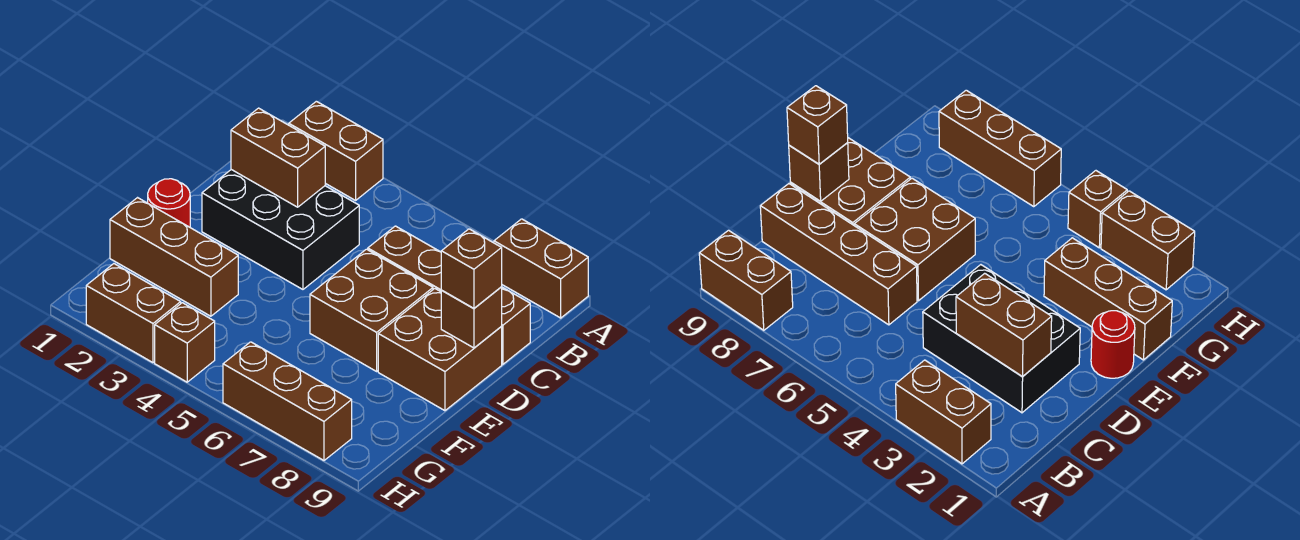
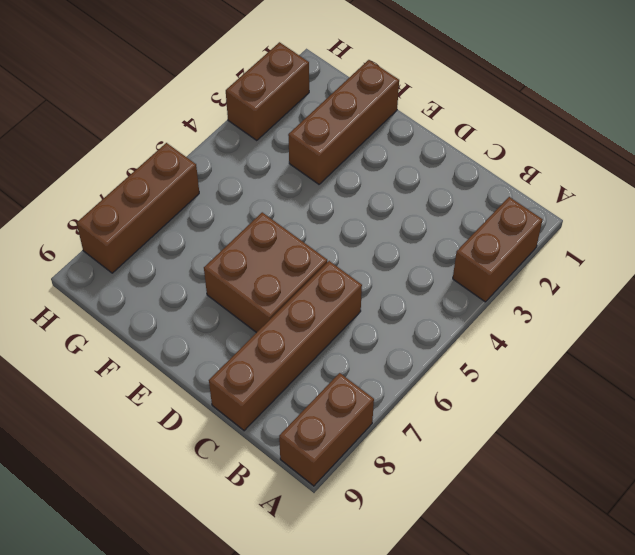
none -> black brick C2:D4 level 1
none -> brown brick D8:E9 level 1
none -> red round brick E1 level 1

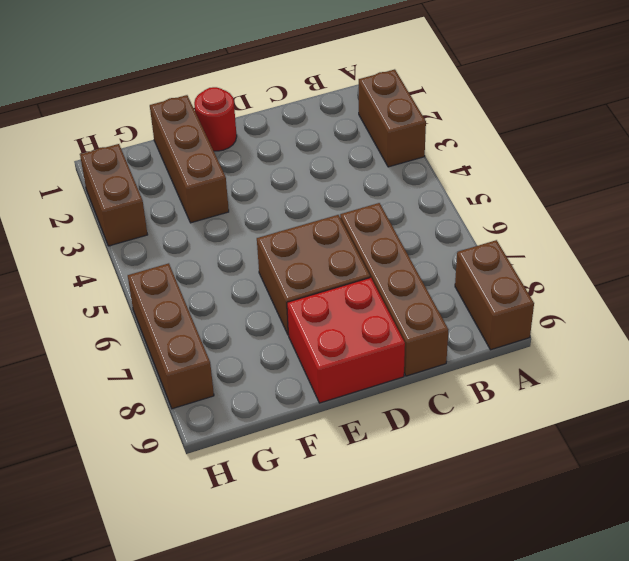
red brick D8:E9 level 1 -> brown brick D8:E9 level 1
none -> black brick C2:D4 level 1
none -> brown brick H4 level 1
none -> brown brick C2:C3 level 2

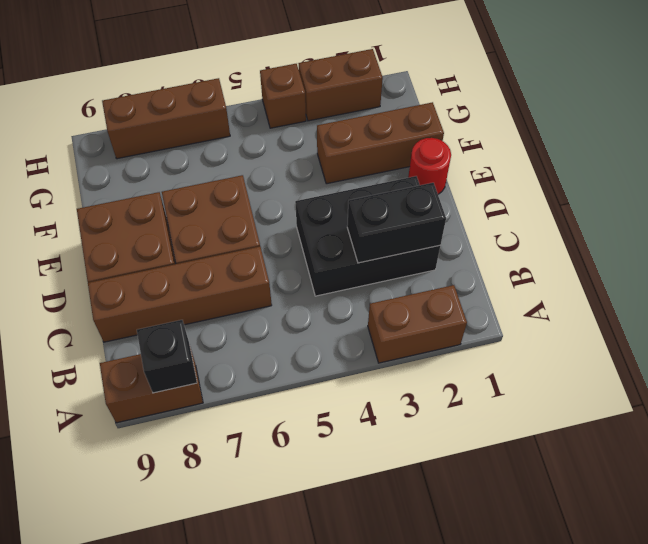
black brick A8 level 2 -> none
black brick C2:C3 level 2 -> brown brick C2:C3 level 2
none -> brown brick D9 level 2
none -> brown brick D9 level 3

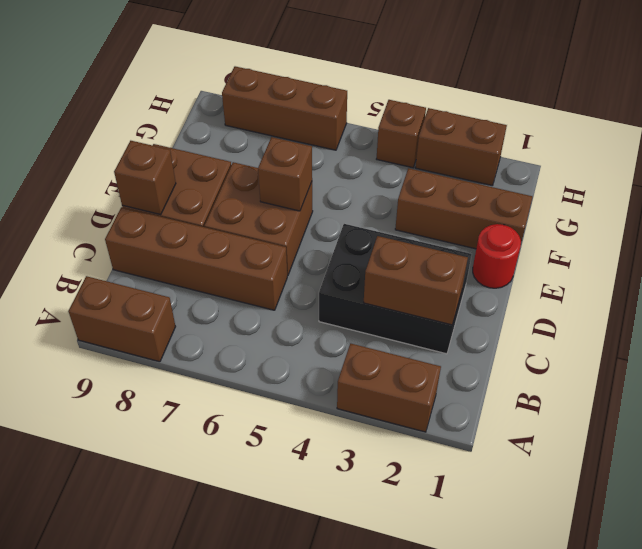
brown brick E6 level 2 -> brown brick D9 level 3

